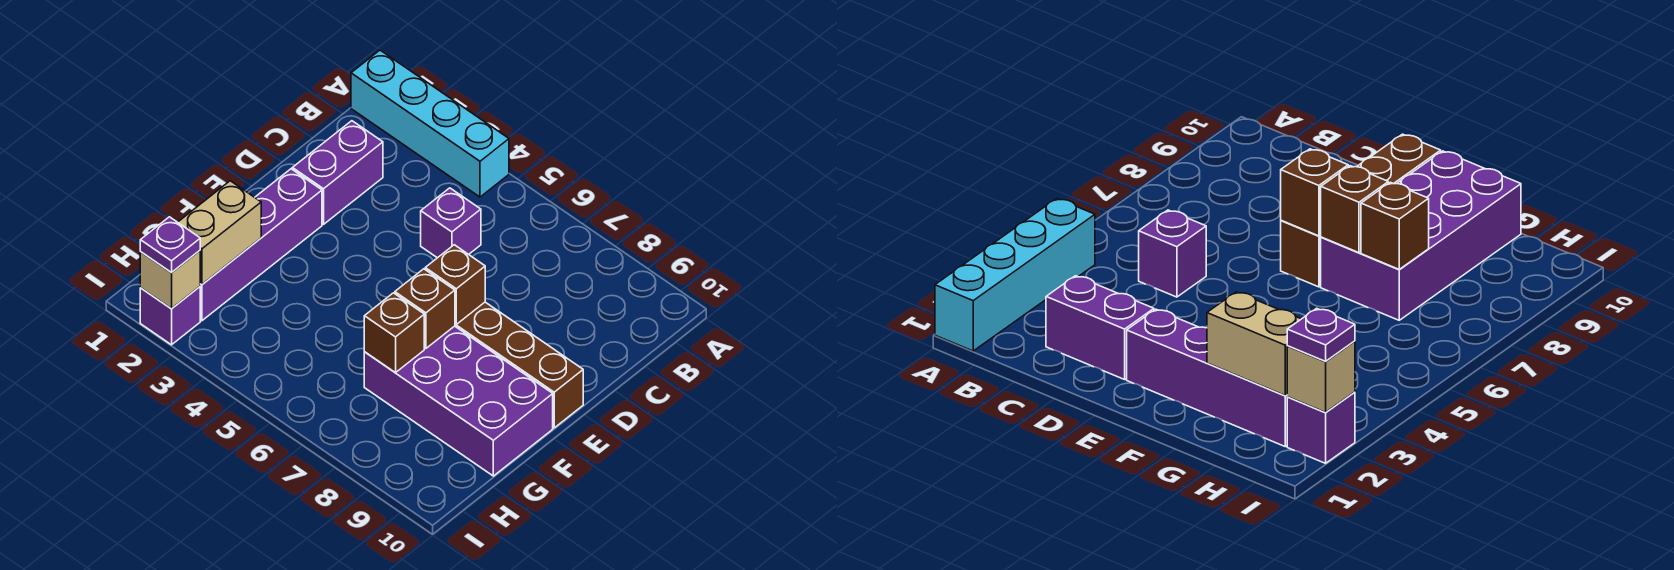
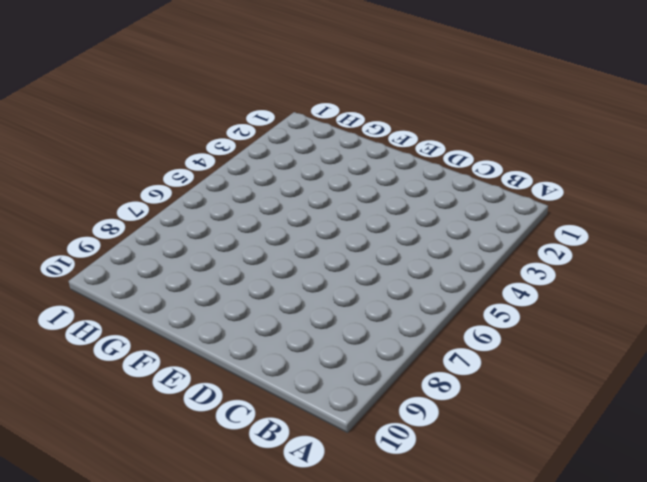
none -> cyan brick A1:A4 level 1
none -> purple brick C2:D2 level 1
none -> purple brick C5 level 1

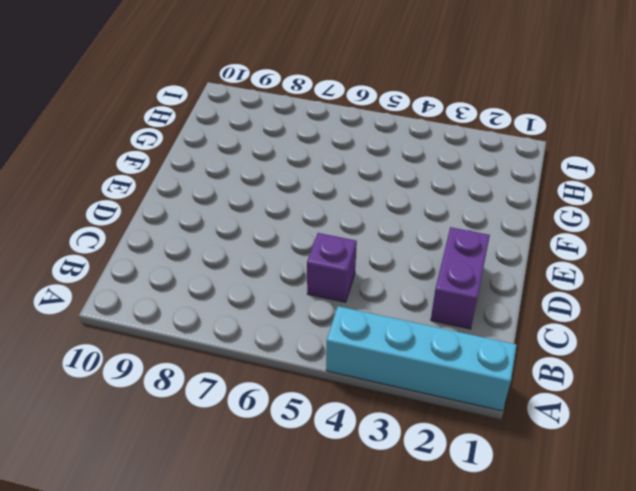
none -> purple brick E2:H2 level 1
none -> brown brick E7:E10 level 1
none -> purple brick F7:G10 level 1

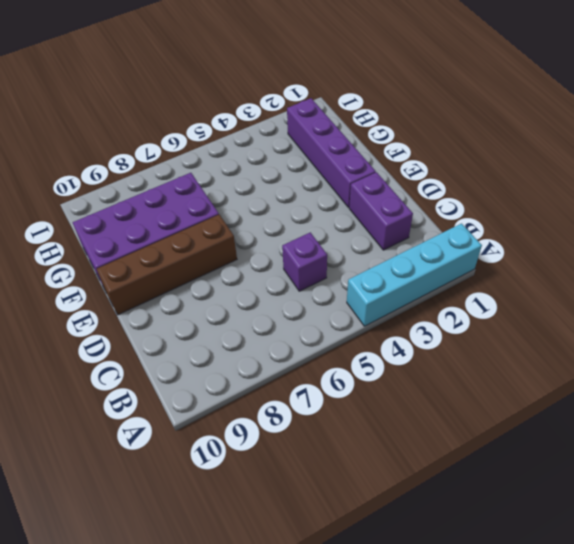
none -> purple brick I2 level 1
none -> brown brick E7 level 2
none -> brown brick F7 level 2

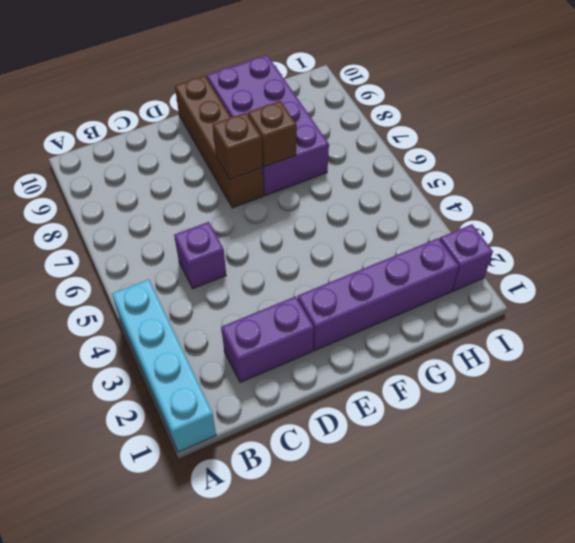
none -> tan brick G2:H2 level 2
none -> brown brick G7 level 2
none -> tan brick I2 level 2

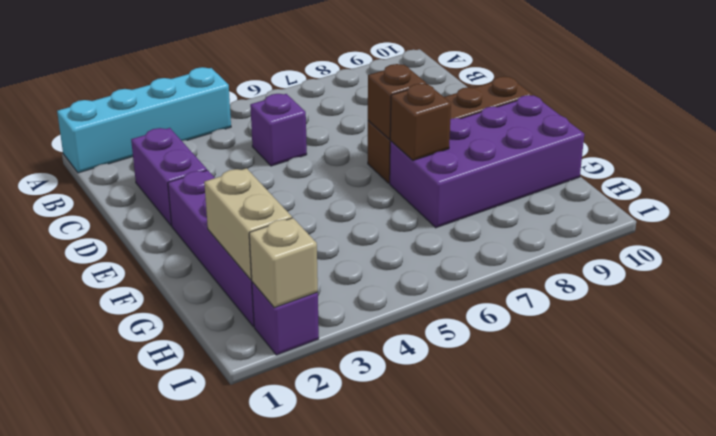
none -> brown brick G7 level 2
none -> purple plate I2 level 3

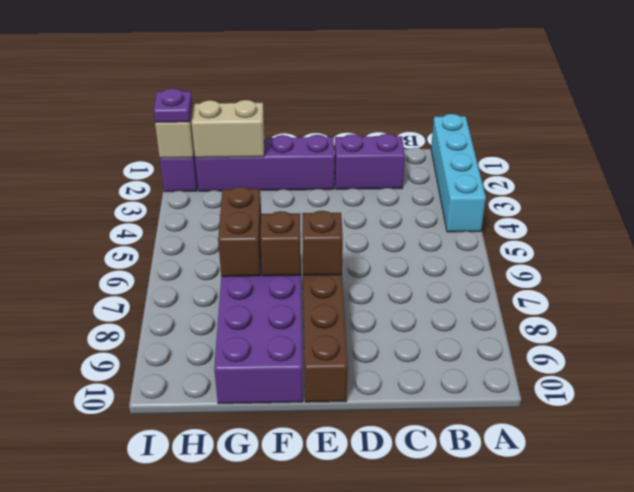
brown brick G6:G7 level 2 -> brown brick G7 level 2
none -> purple brick C5 level 1

